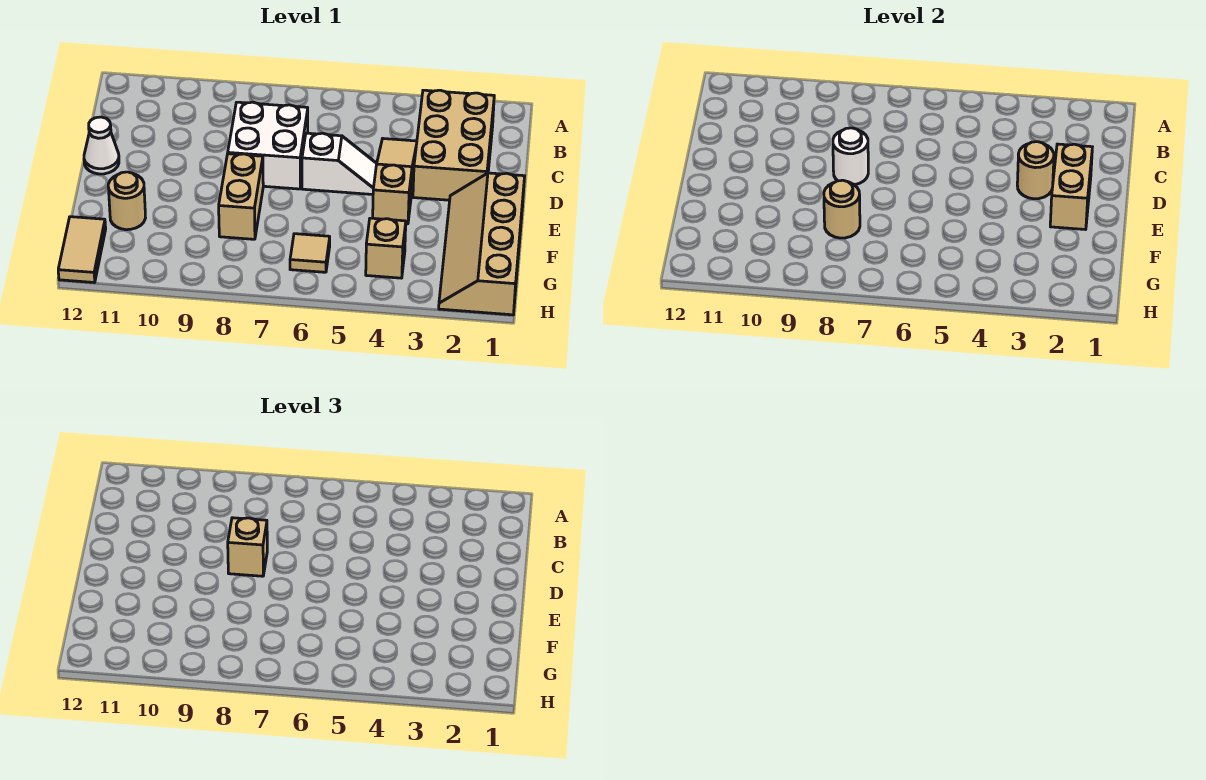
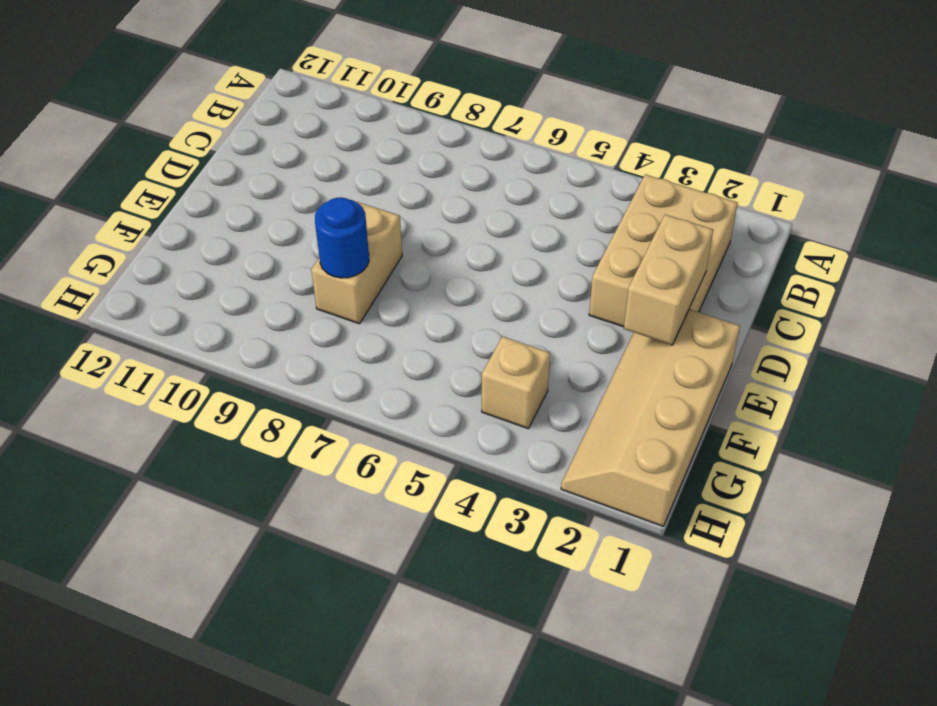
blue round brick F8 level 2 -> tan round brick F8 level 2
none -> tan slope C4:E4 level 1 top E
none -> white brick C7:D8 level 1
none -> white slope D5:D6 level 1 top 6

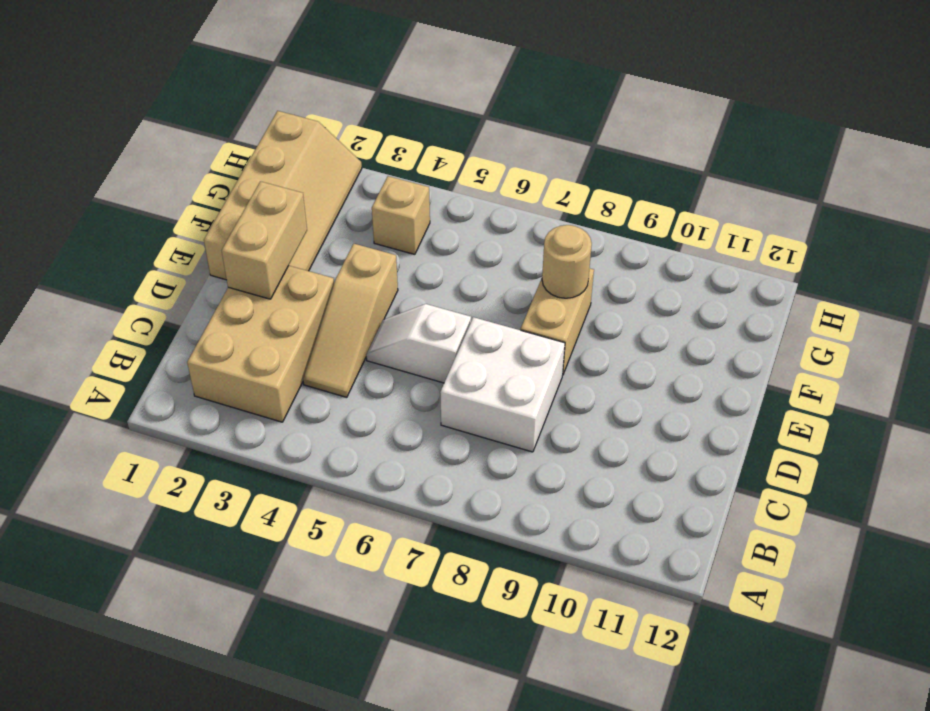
none -> white cone D12 level 1
none -> tan round brick F11 level 1
none -> tan tile G6 level 1

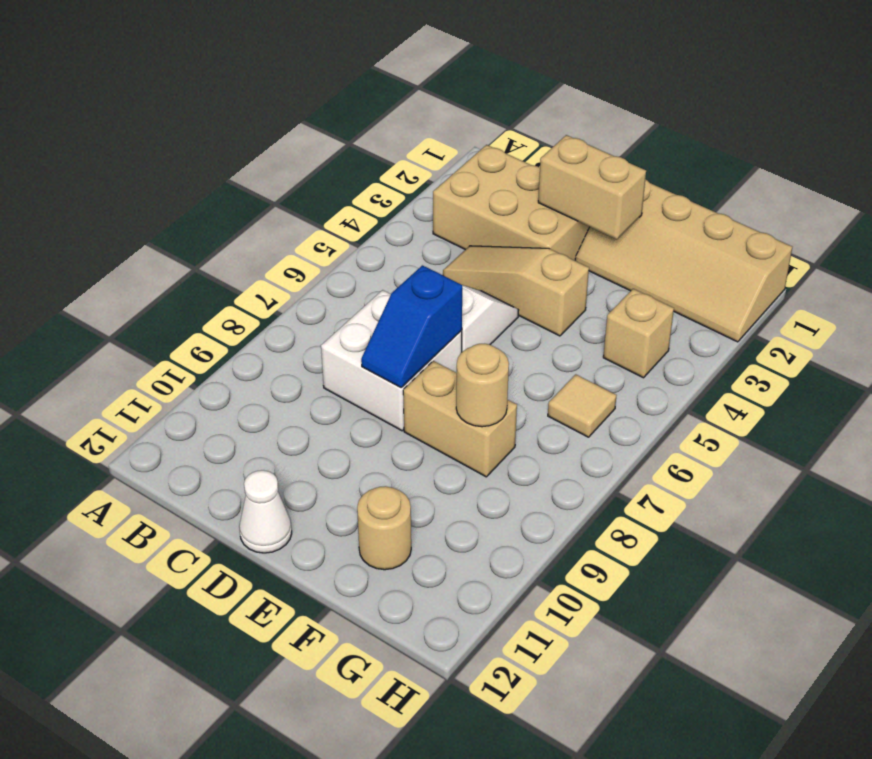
blue slope D7:D8 level 2 top 7 -> white round brick D8 level 2
none -> tan tile G12:H12 level 1
none -> tan round brick D3 level 2
none -> tan brick D8 level 3

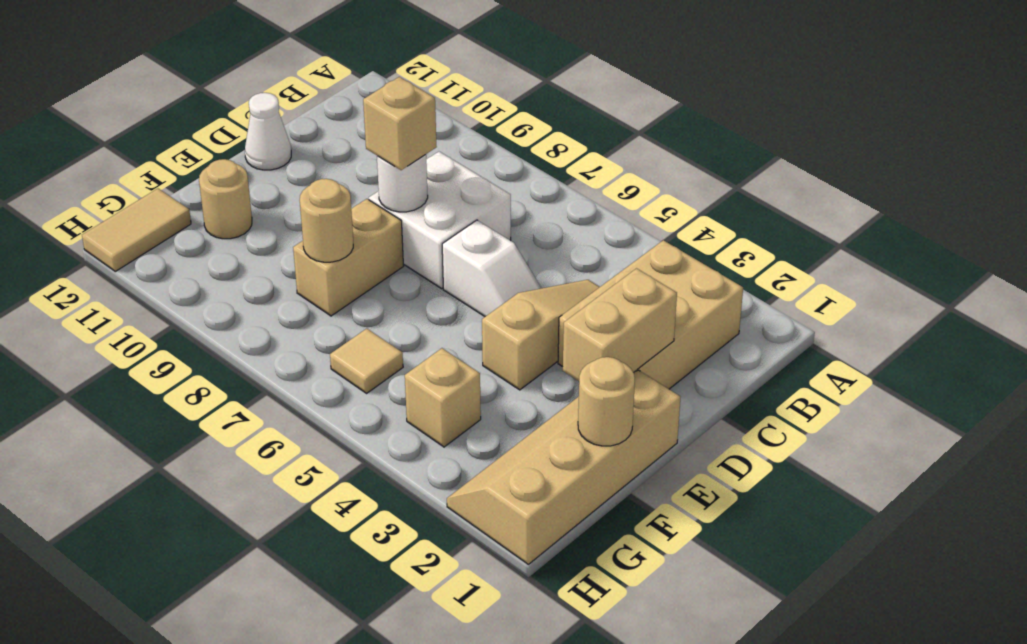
tan round brick F1 level 2 -> tan round brick D3 level 2

